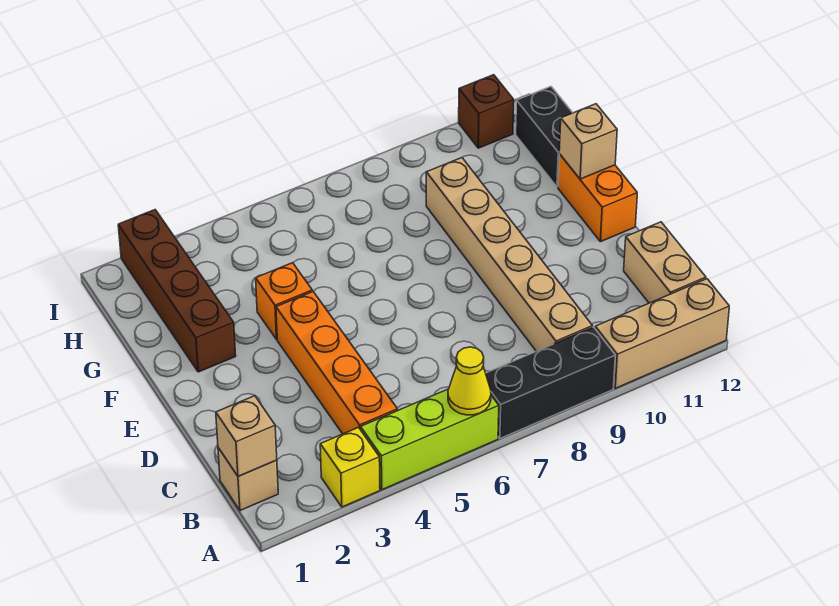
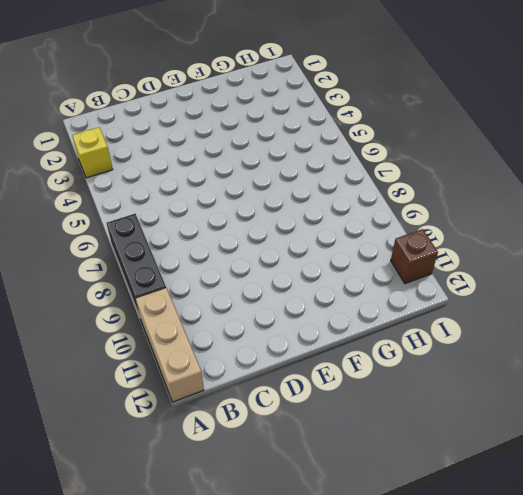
none -> lime brick A4:A6 level 1
none -> tan brick B1 level 1
none -> orange brick B4:E4 level 1

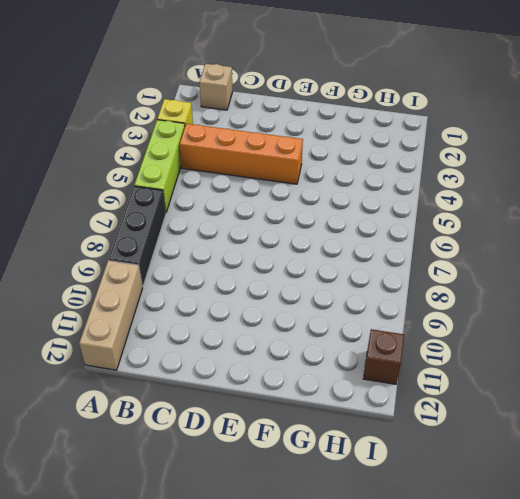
none -> tan brick B9:G9 level 1
none -> tan brick B12:C12 level 1
none -> orange brick E12:F12 level 1

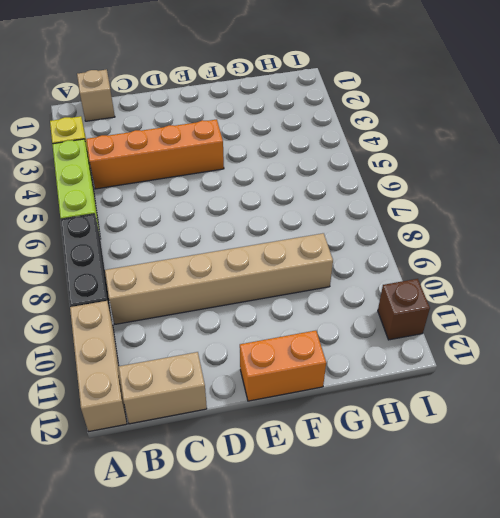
none -> brown brick F2:I2 level 1
none -> orange brick F4 level 1
none -> black brick G12:H12 level 1

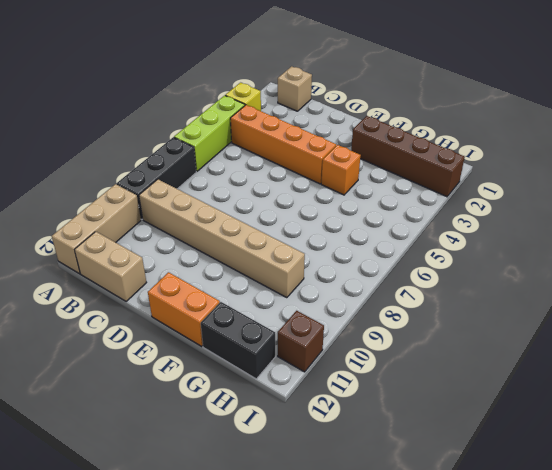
none -> yellow cone A6 level 2
none -> tan brick B1 level 2
none -> tan brick F12 level 2

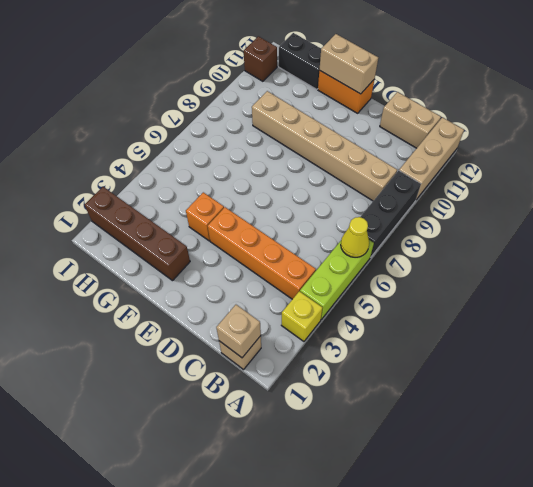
tan brick E12:F12 level 2 -> tan brick F12 level 2

